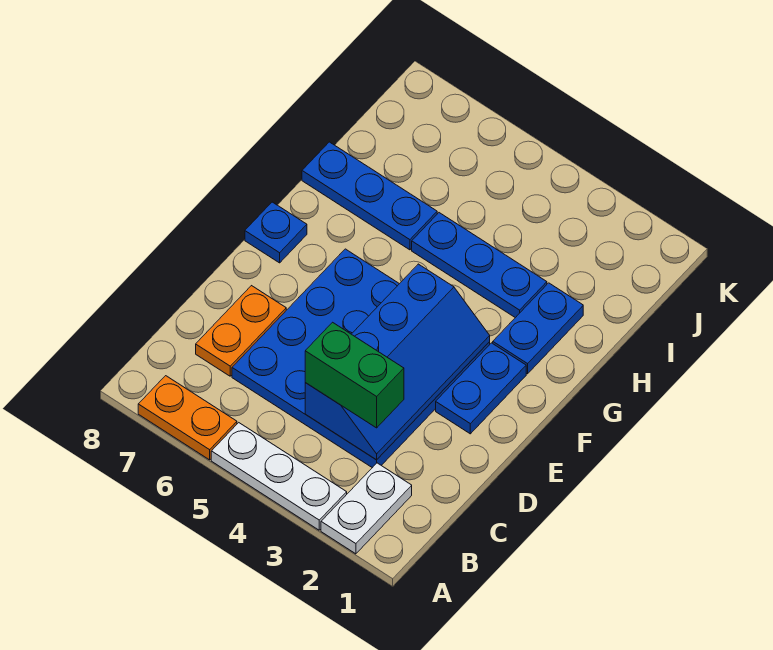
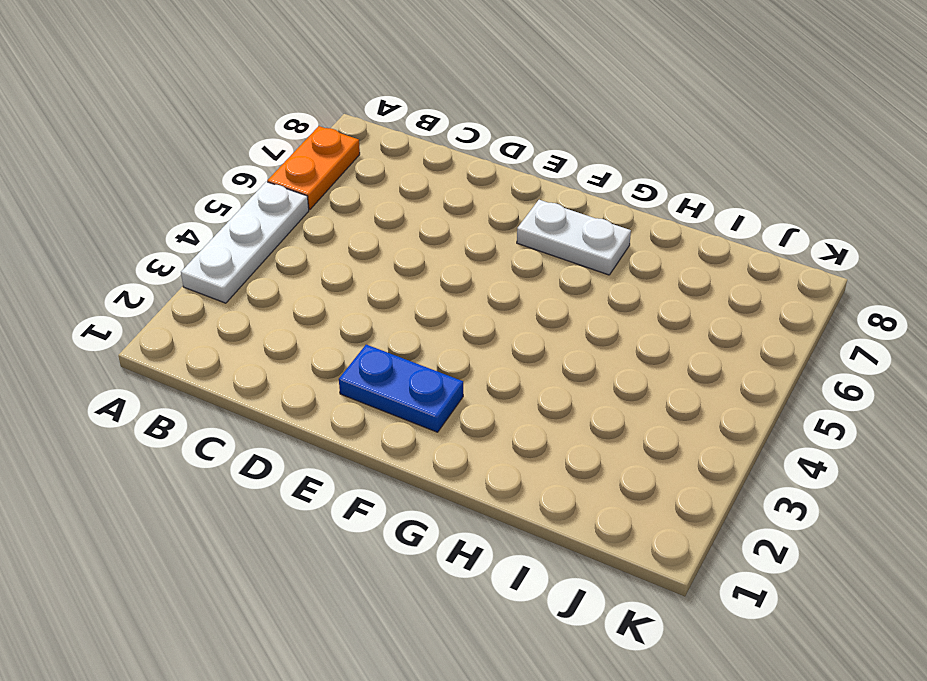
white plate F7:G7 level 1 -> white plate A2:B2 level 1
none -> blue plate C3:F6 level 1
none -> orange plate C7:D7 level 1
none -> blue plate F8 level 1

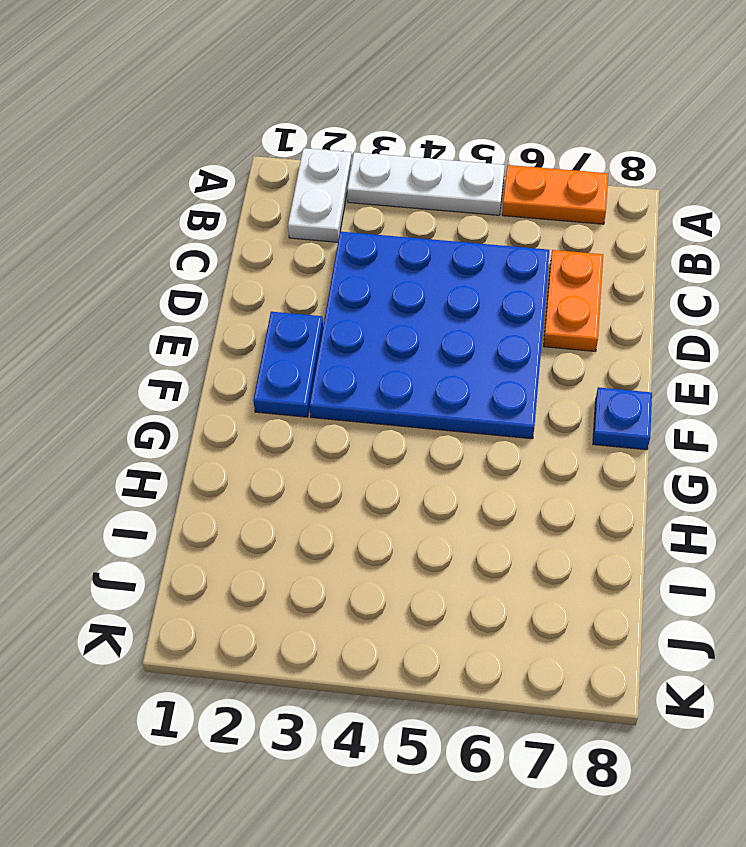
none -> blue plate G2:H2 level 1
none -> blue plate H3:H5 level 1
none -> blue plate H6:H8 level 1

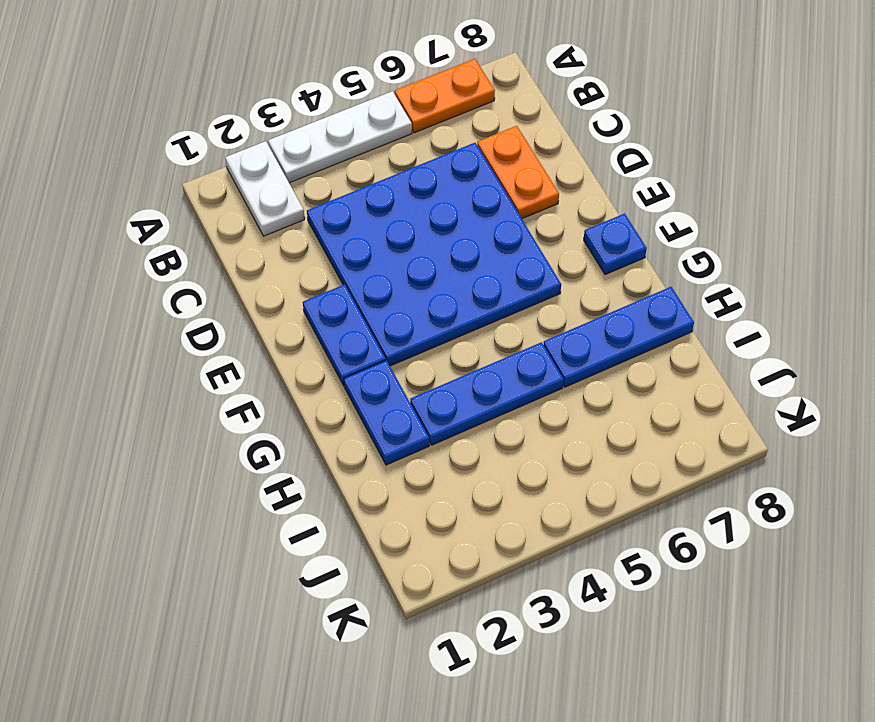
none -> blue slope C3:F4 level 2 top 4
none -> green brick C3:C4 level 3

